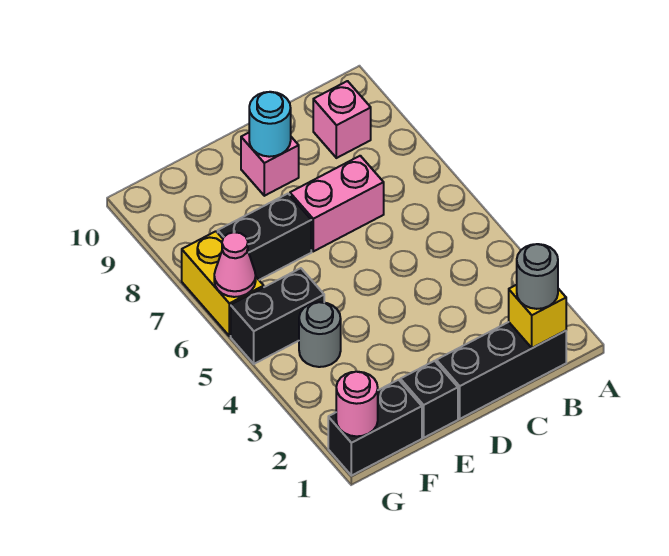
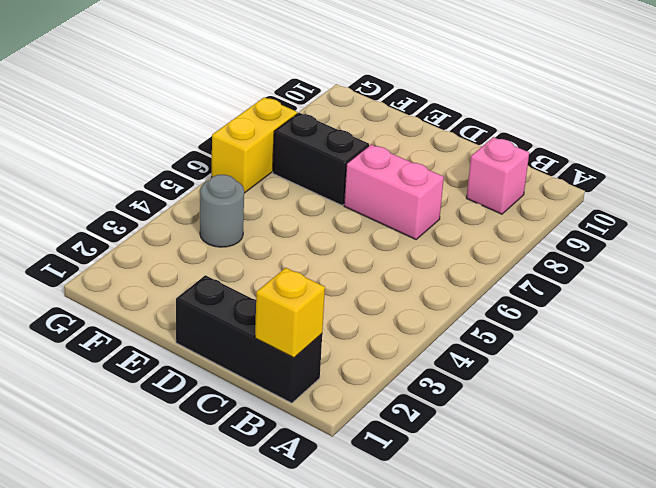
none -> pink brick D9 level 1
none -> black brick E1 level 1
none -> black brick F1:G1 level 1

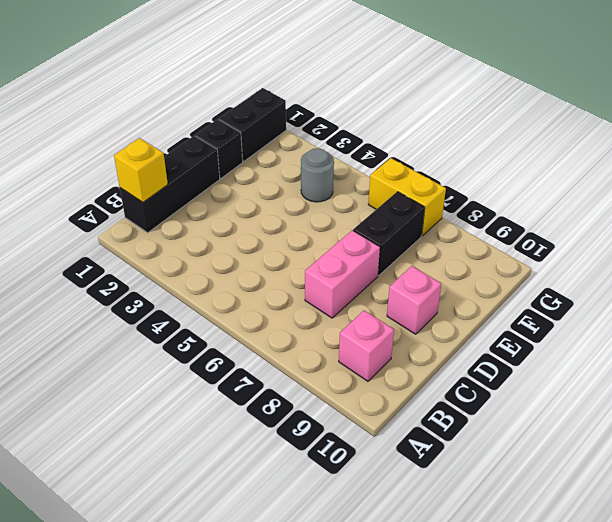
none -> black brick F5:G5 level 1
none -> cyan round brick D9 level 2
none -> pink round brick G1 level 2

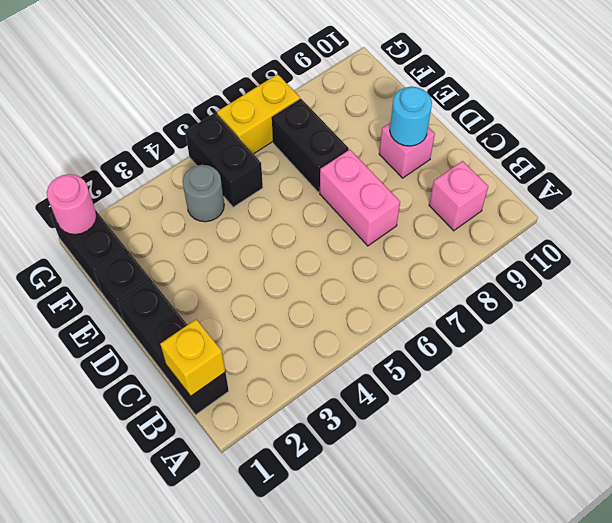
none -> pink cone G6 level 2
none -> grey round brick B1 level 3

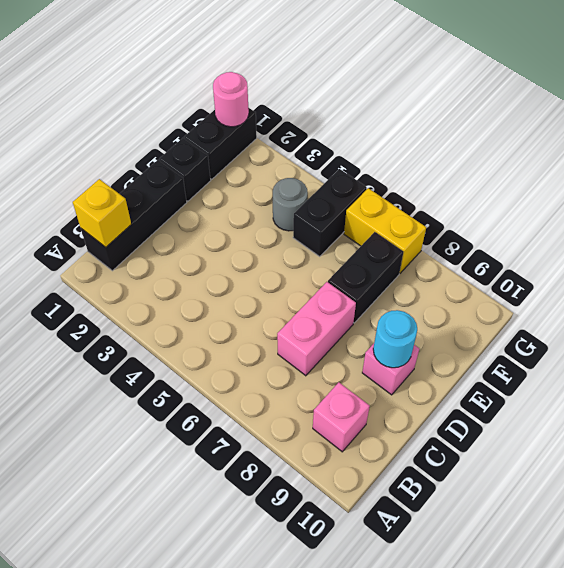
none -> pink cone G6 level 2
none -> grey round brick B1 level 3

